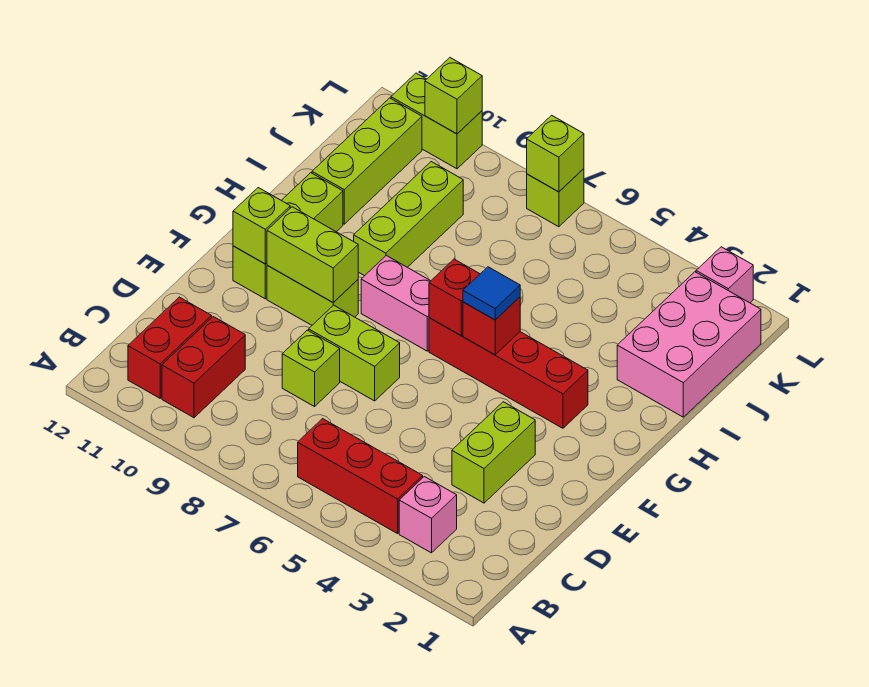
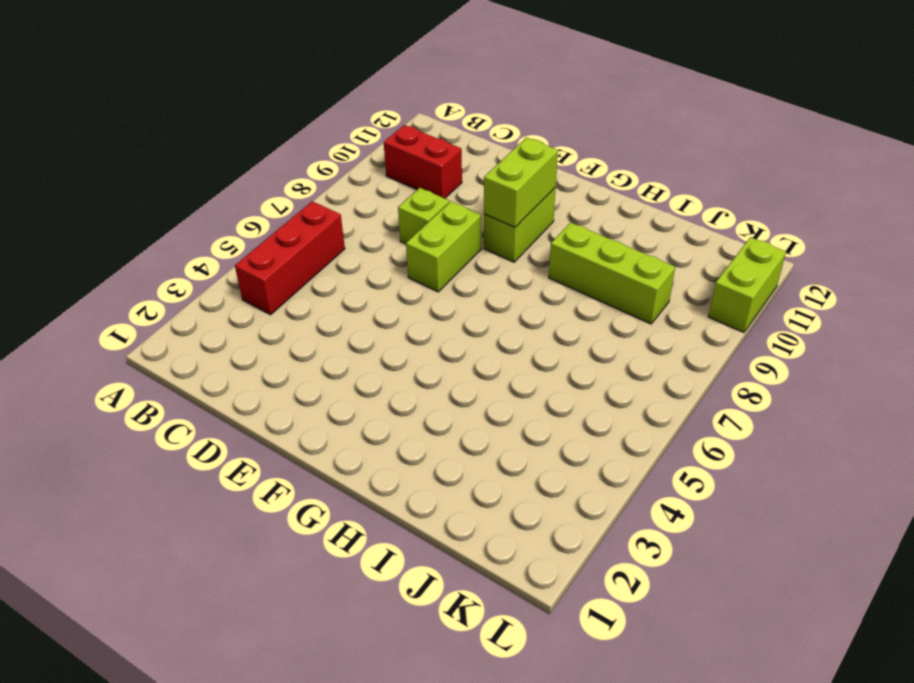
none -> pink brick B3 level 1
none -> red brick B11:C11 level 1
none -> lime brick D3:E3 level 1

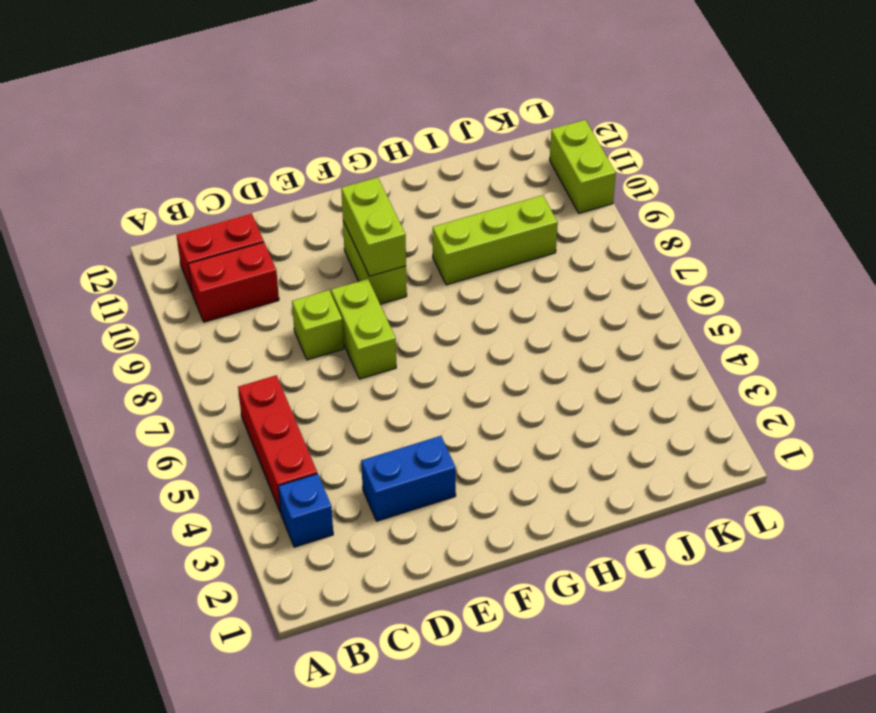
blue brick B3 level 1 -> pink brick B3 level 1
blue brick D3:E3 level 1 -> lime brick D3:E3 level 1
none -> lime brick F11:H11 level 1
none -> red brick G3:G6 level 1
none -> pink brick G7:G8 level 1

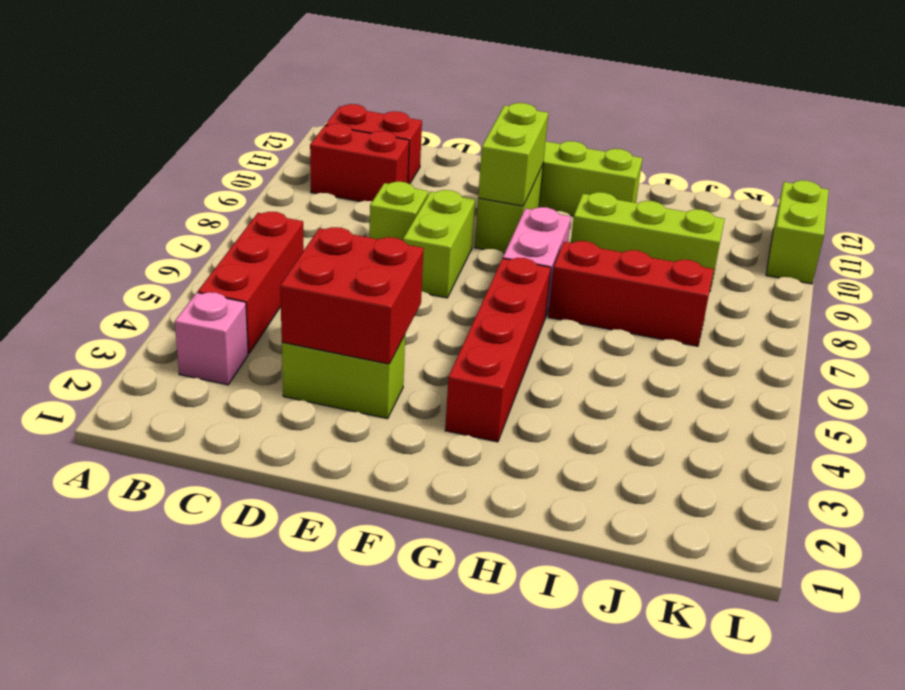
red brick D3:E4 level 2 -> none
red brick H7:J7 level 1 -> none
none -> pink brick I1:K2 level 1
none -> lime brick I11:K11 level 1
none -> pink brick L2 level 1

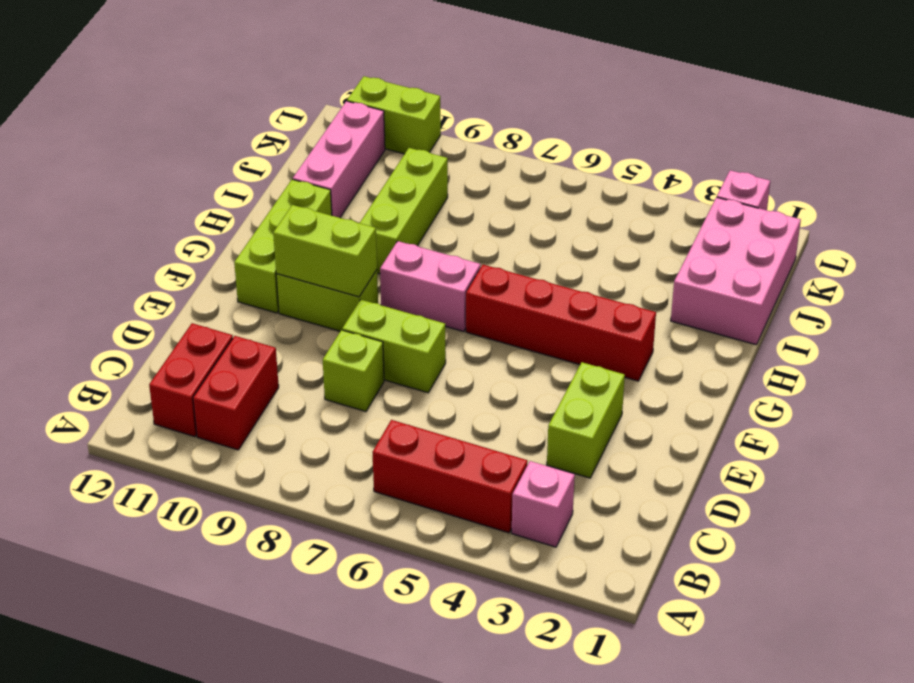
pink brick I11:K11 level 1 -> lime brick I11:K11 level 1
none -> lime brick L7 level 1
none -> lime brick F11 level 2
none -> red brick G5 level 2

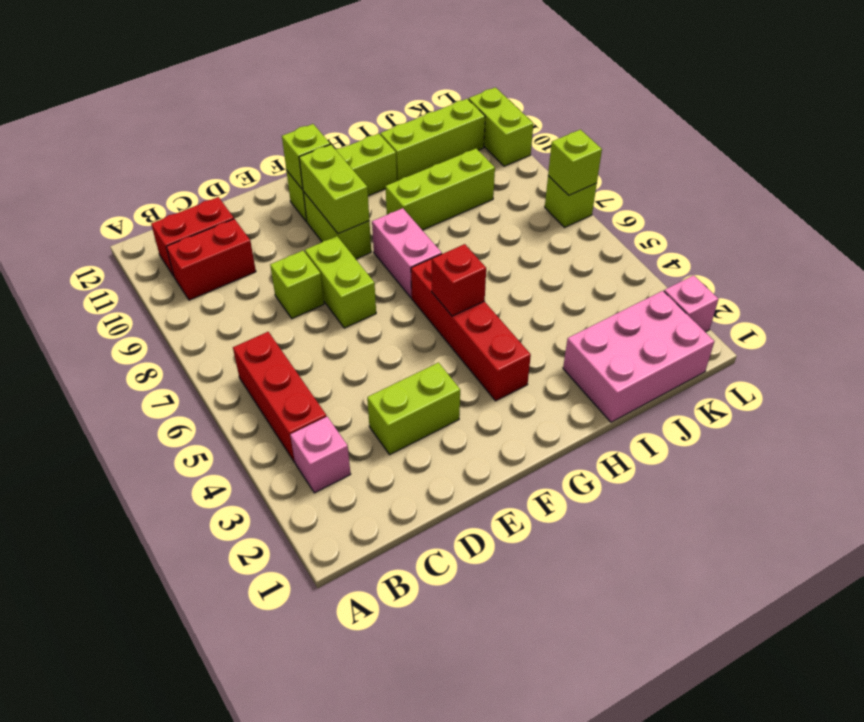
none -> red brick G6 level 2
none -> lime brick L10 level 2
none -> blue tile G5 level 3

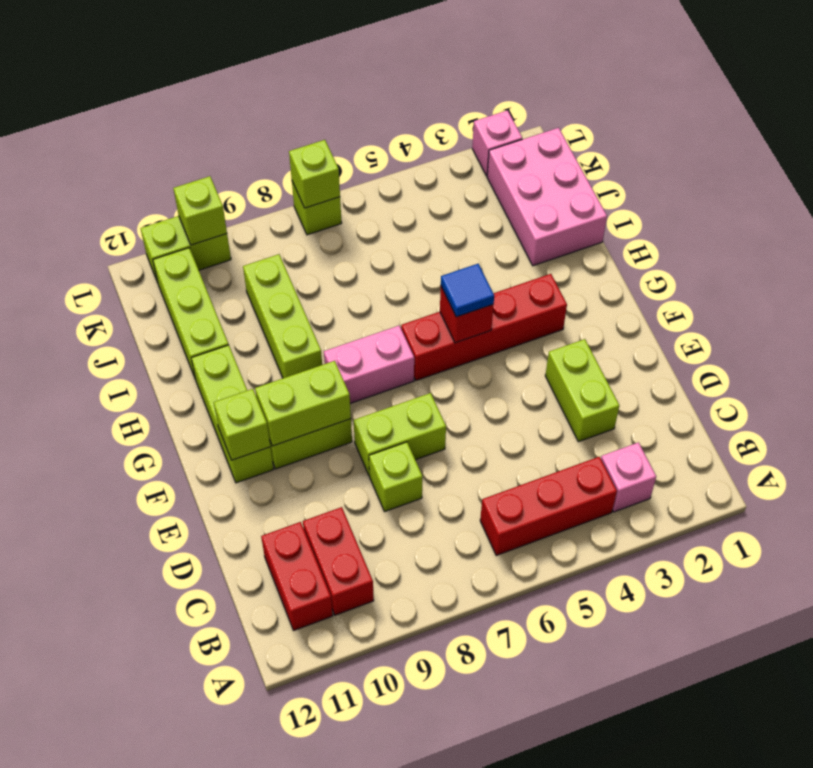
none -> red brick G6 level 2

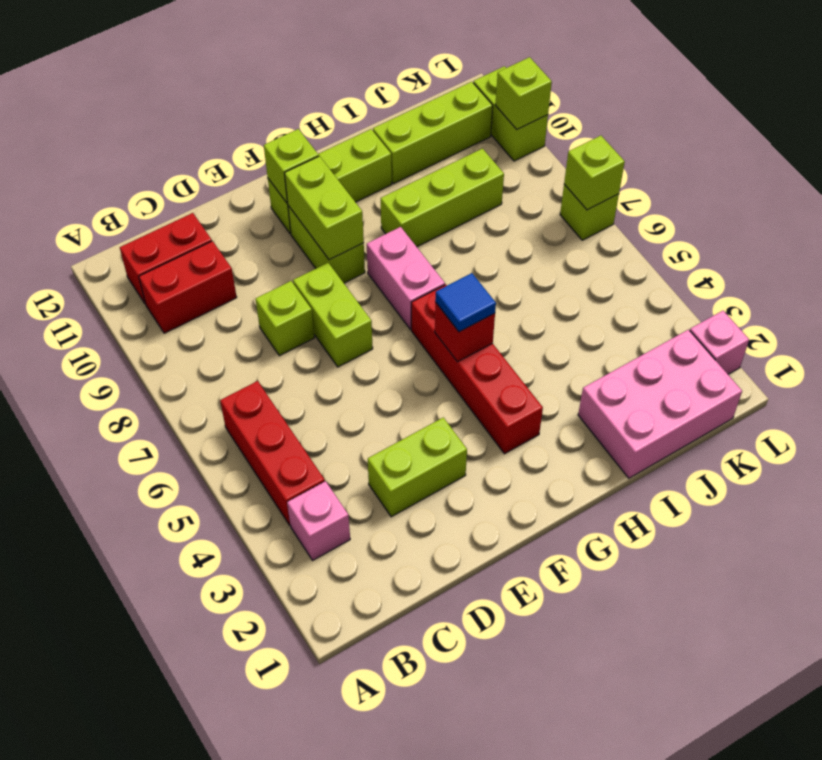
none -> red brick G6 level 2

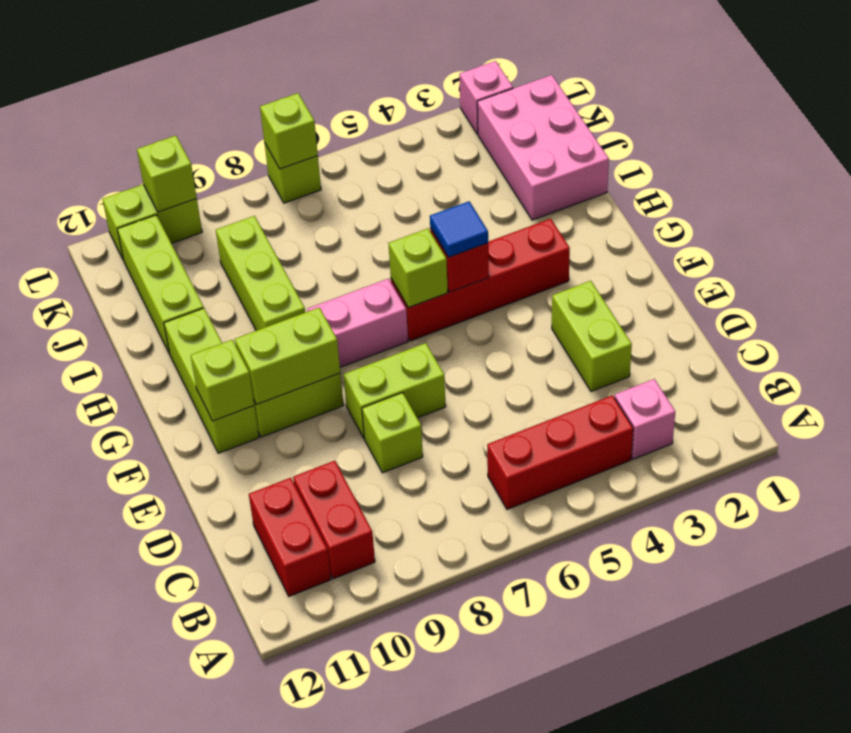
lime brick G6 level 2 -> red brick G6 level 2

